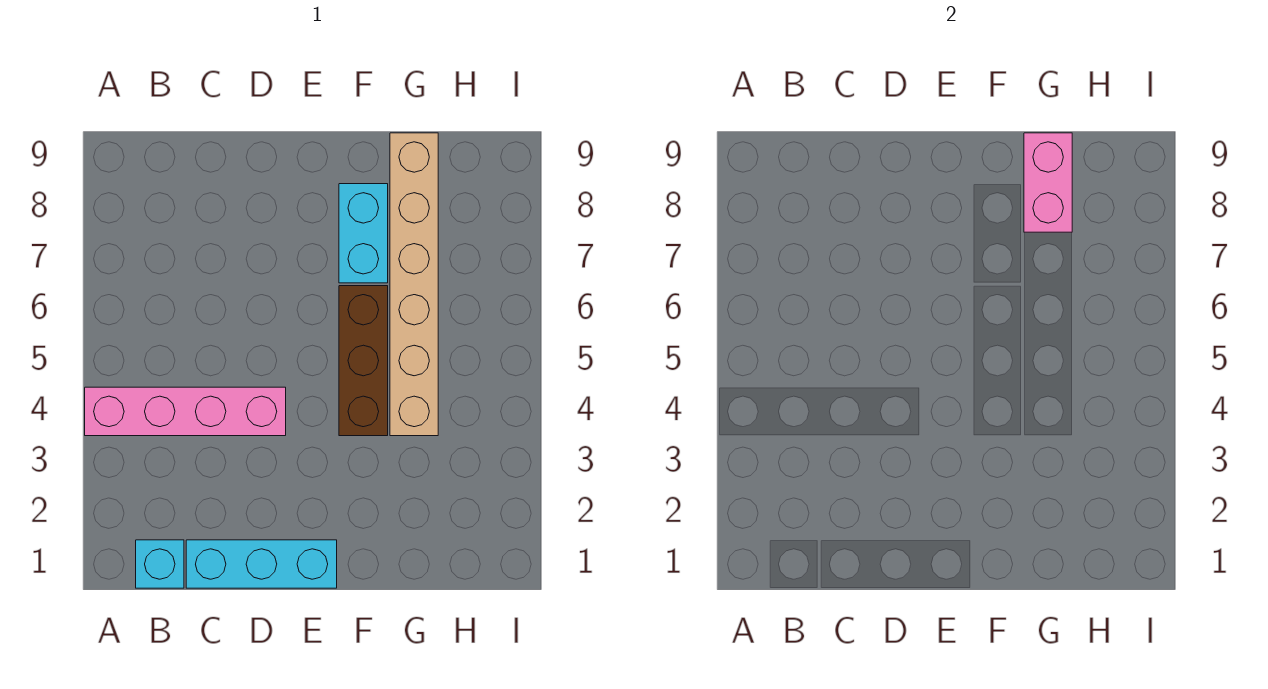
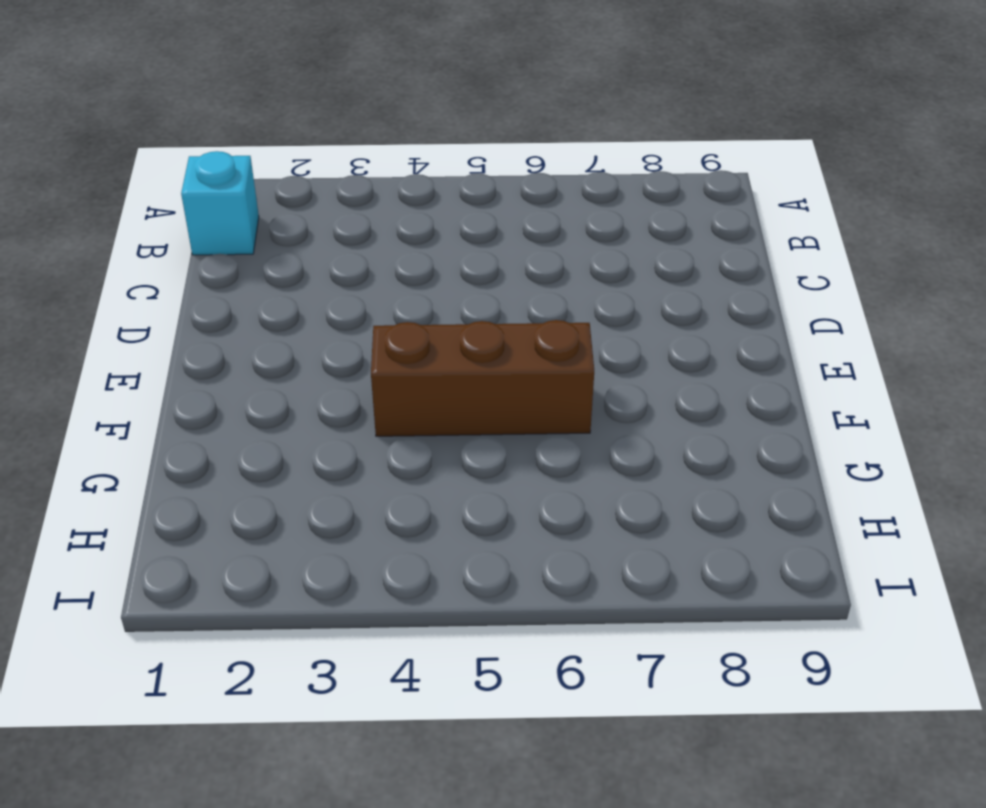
none -> pink brick A4:D4 level 1
none -> cyan brick C1:E1 level 1

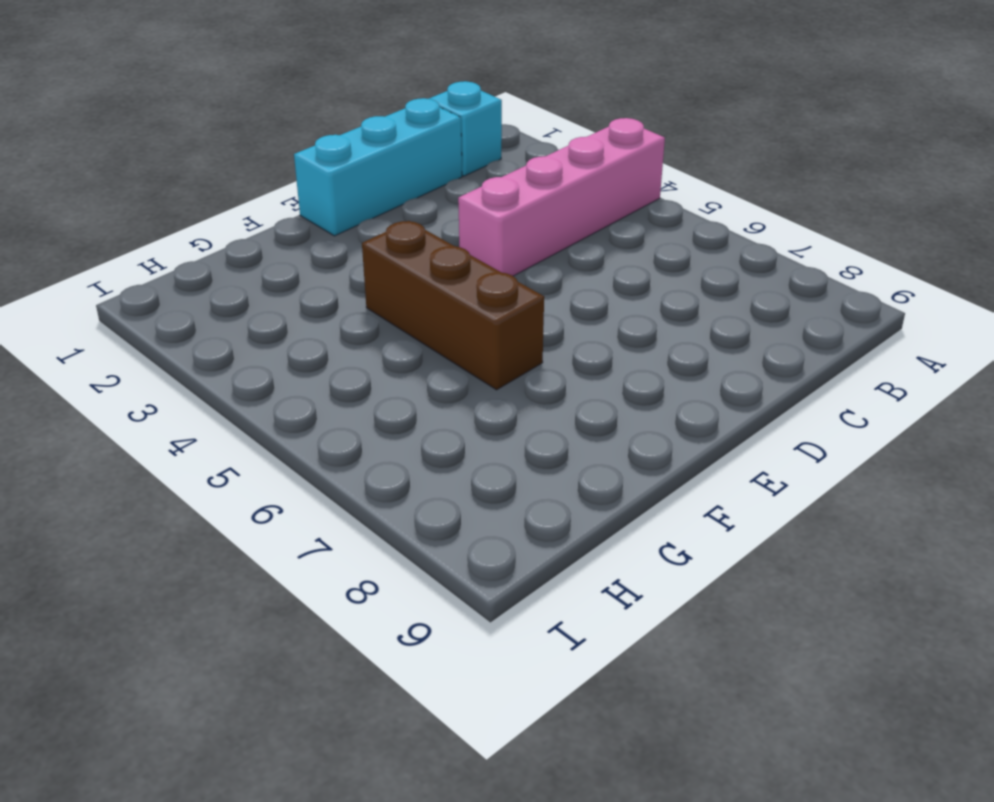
none -> cyan brick F7:F8 level 1
none -> tan brick G4:G9 level 1

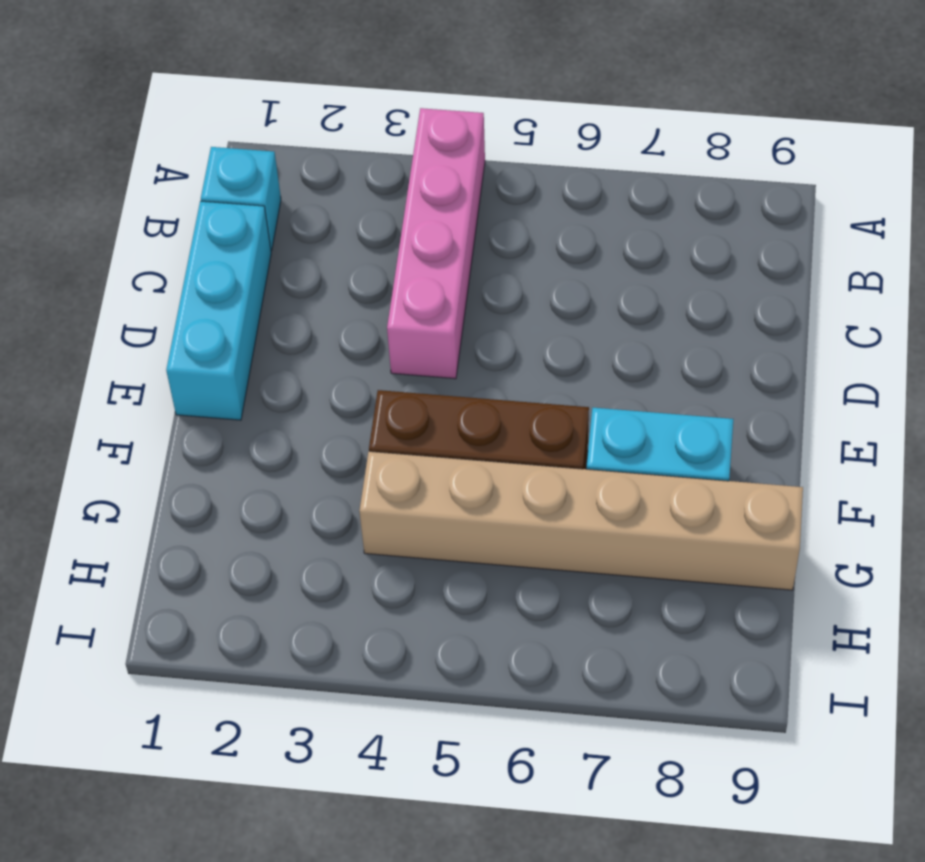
none -> pink brick G8:G9 level 2

